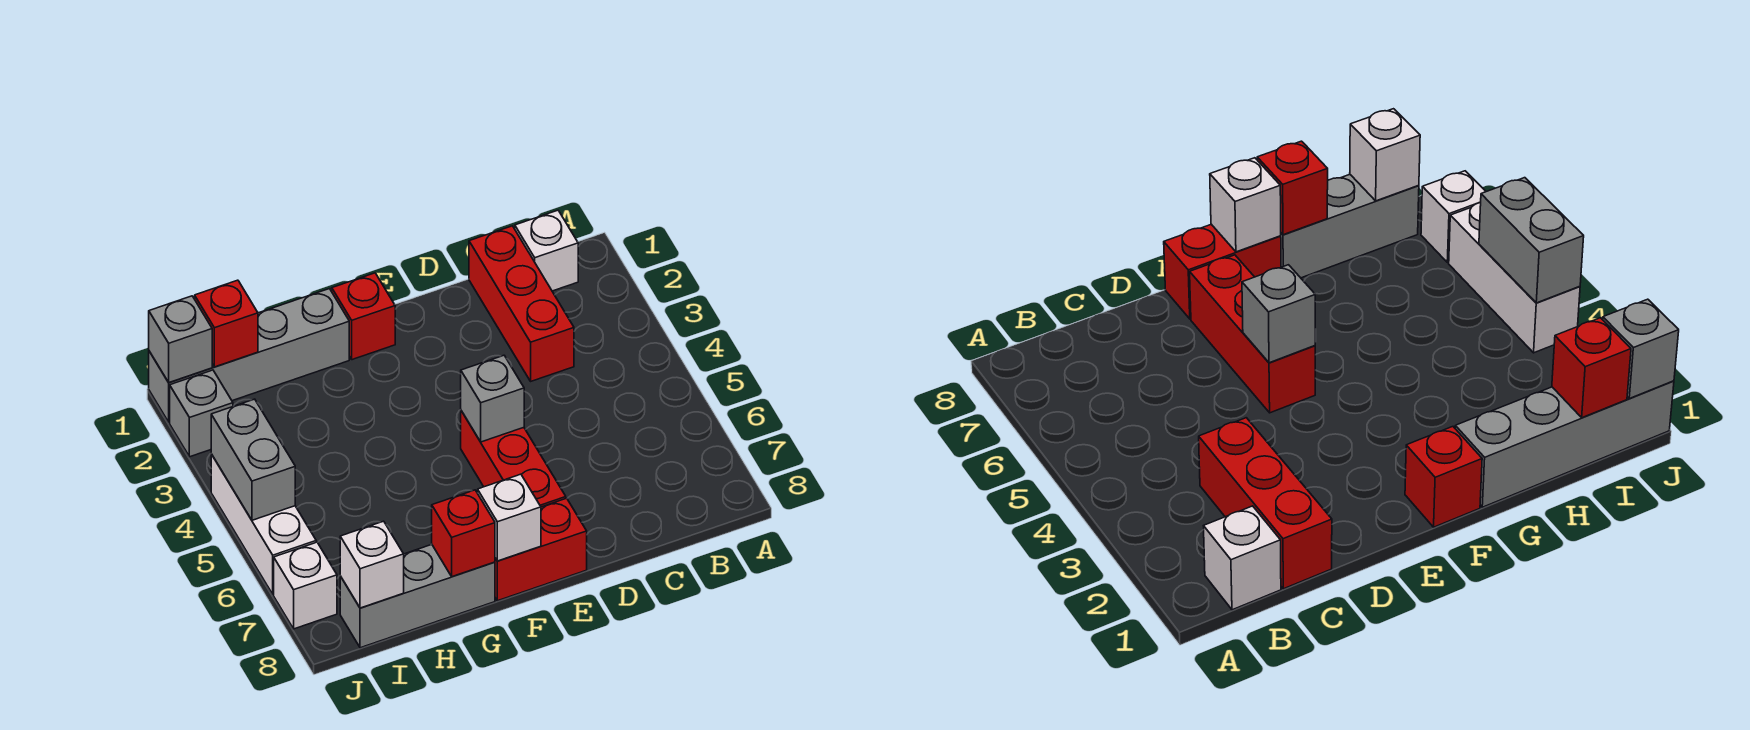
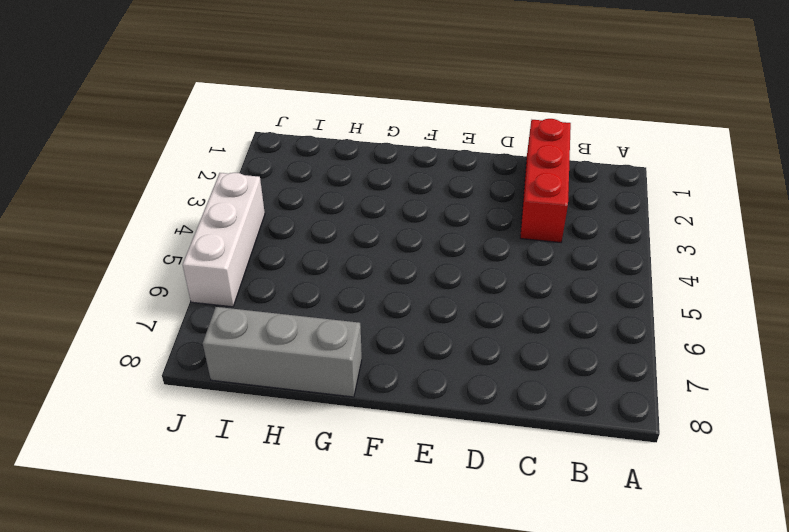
none -> white brick B1 level 1
none -> red brick E5:E7 level 1
none -> red brick E8:F8 level 1

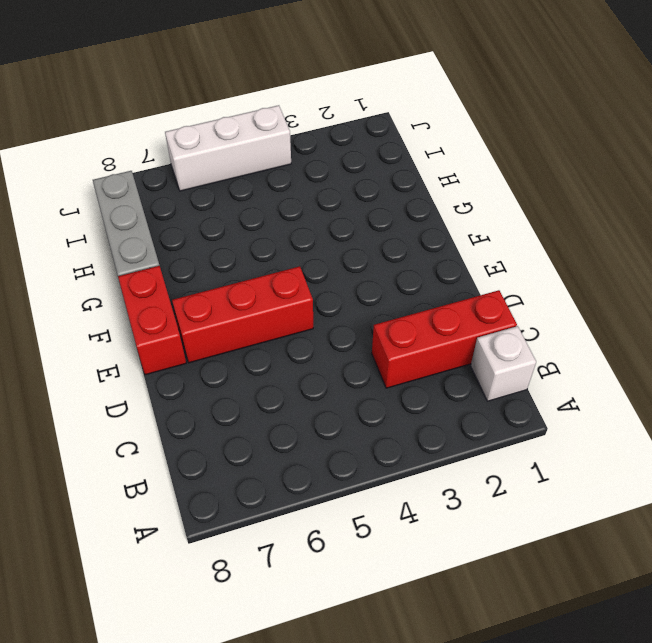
none -> red brick F1 level 1
none -> grey brick G1:J1 level 1
none -> grey brick J2 level 1

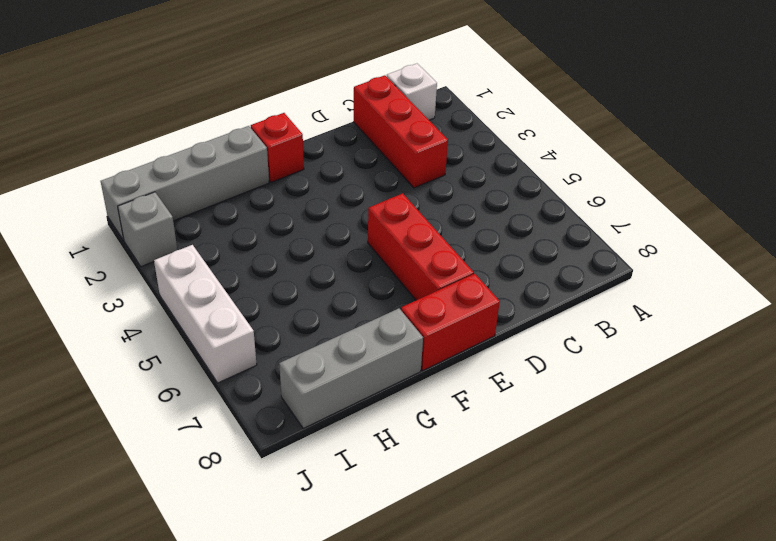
none -> white brick J7 level 1
none -> grey brick E5 level 2
none -> white brick F8 level 2

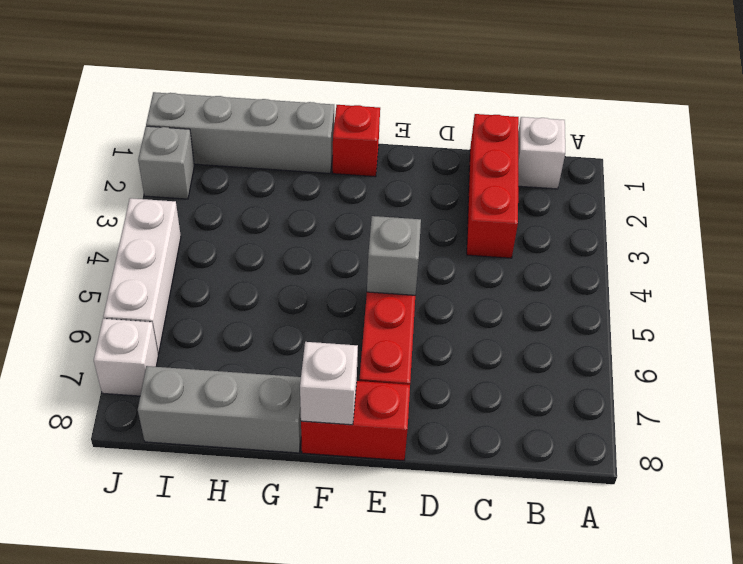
none -> red brick G8 level 2
none -> red brick I1 level 2
none -> white brick I8 level 2

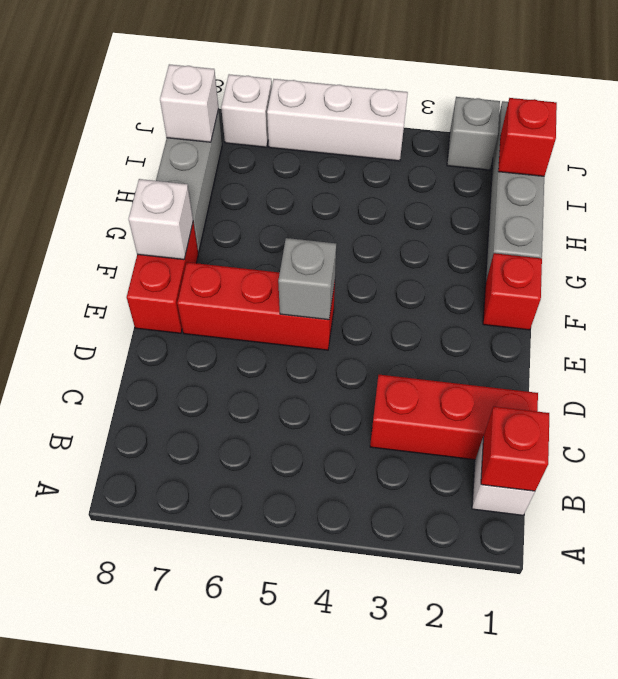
red brick B1 level 2 -> red brick G8 level 2
none -> grey brick J1 level 2
none -> grey brick J4:J5 level 2

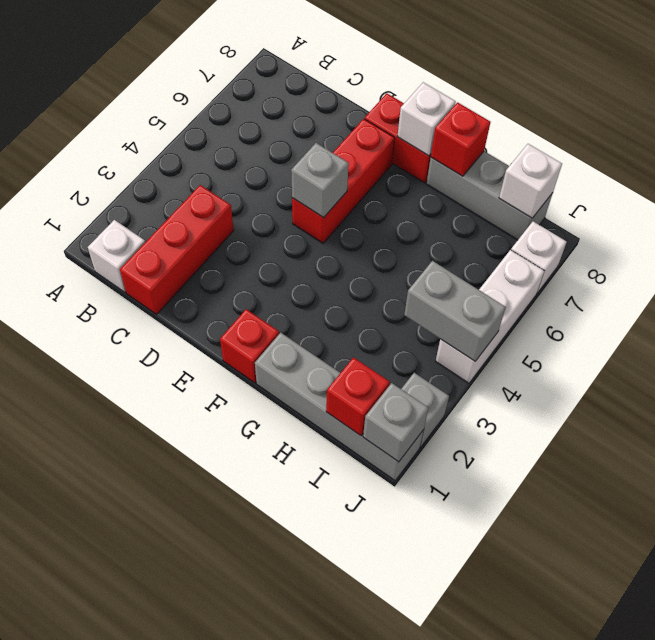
grey brick I4:J4 level 2 -> grey brick J4:J5 level 2

